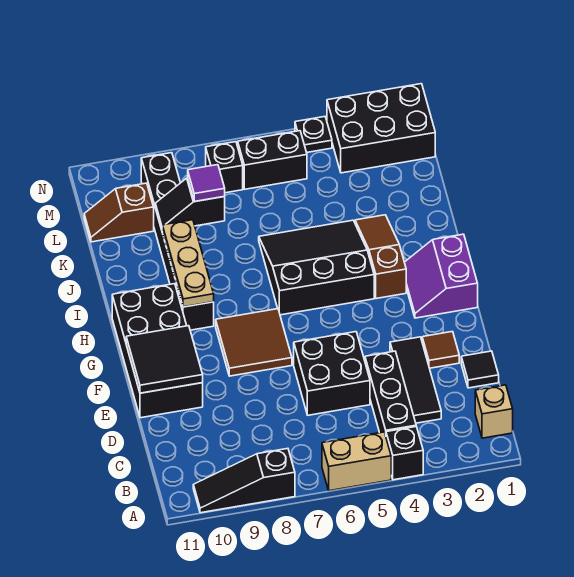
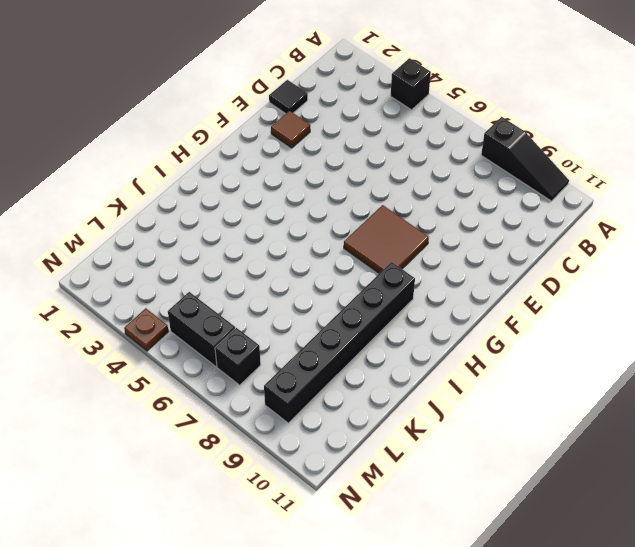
brown plate N4 level 1 -> black plate N4 level 1
none -> tan brick A5:A6 level 1
none -> tan brick B1 level 1
none -> black brick B4:D4 level 1

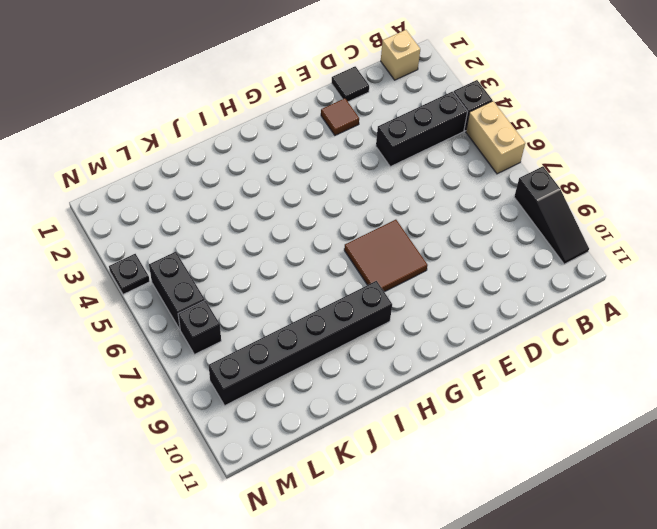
none -> black tile C3:E3 level 1
none -> black brick D5:E6 level 1
none -> black brick E10:H11 level 1

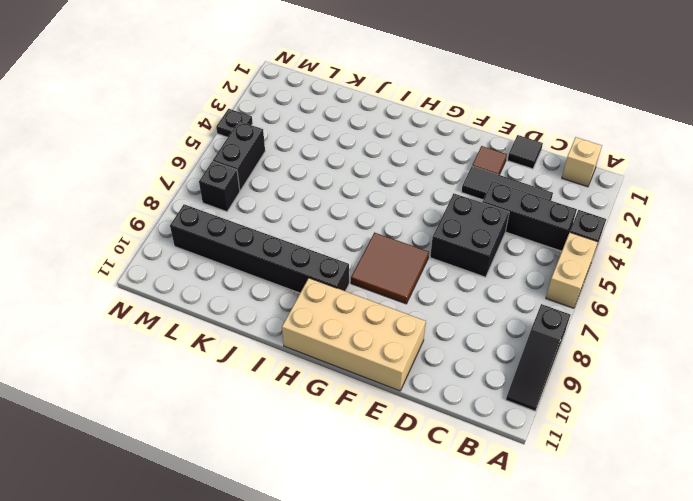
tan brick E10:H11 level 1 -> black brick E10:H11 level 1
none -> purple slope G1:H2 level 1 top 1
none -> brown slope H3:J3 level 1 top H
none -> black slope H4:J6 level 1 top H

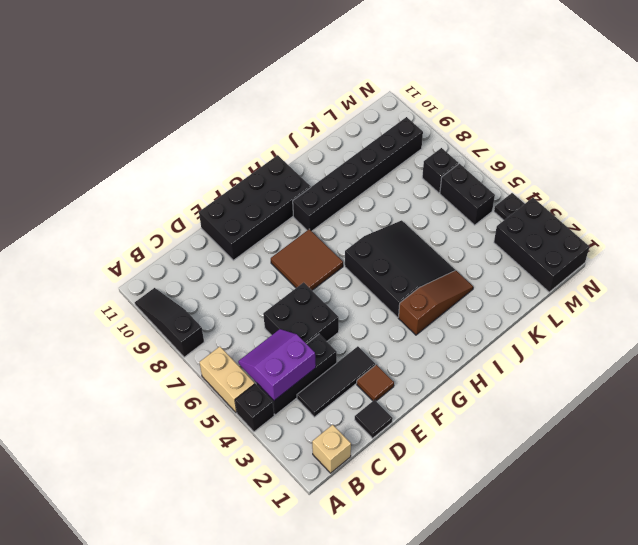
purple slope B4:C5 level 2 top 4 -> purple slope G1:H2 level 1 top 1
none -> brown slope L10:L11 level 1 top 10
none -> black tile E10:F11 level 2
none -> tan plate H9:J9 level 2

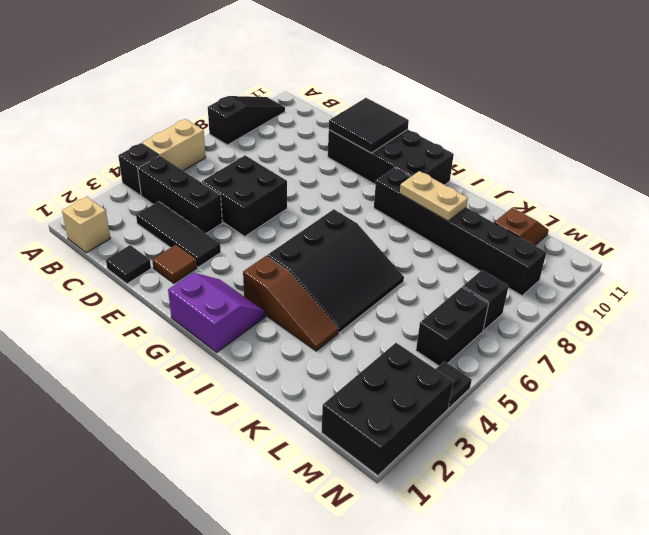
tan plate I9:J9 level 2 -> tan plate H9:J9 level 2
none -> brown tile F7:G8 level 1
none -> black slope K8:K9 level 2 top 8
none -> purple tile K8 level 3

